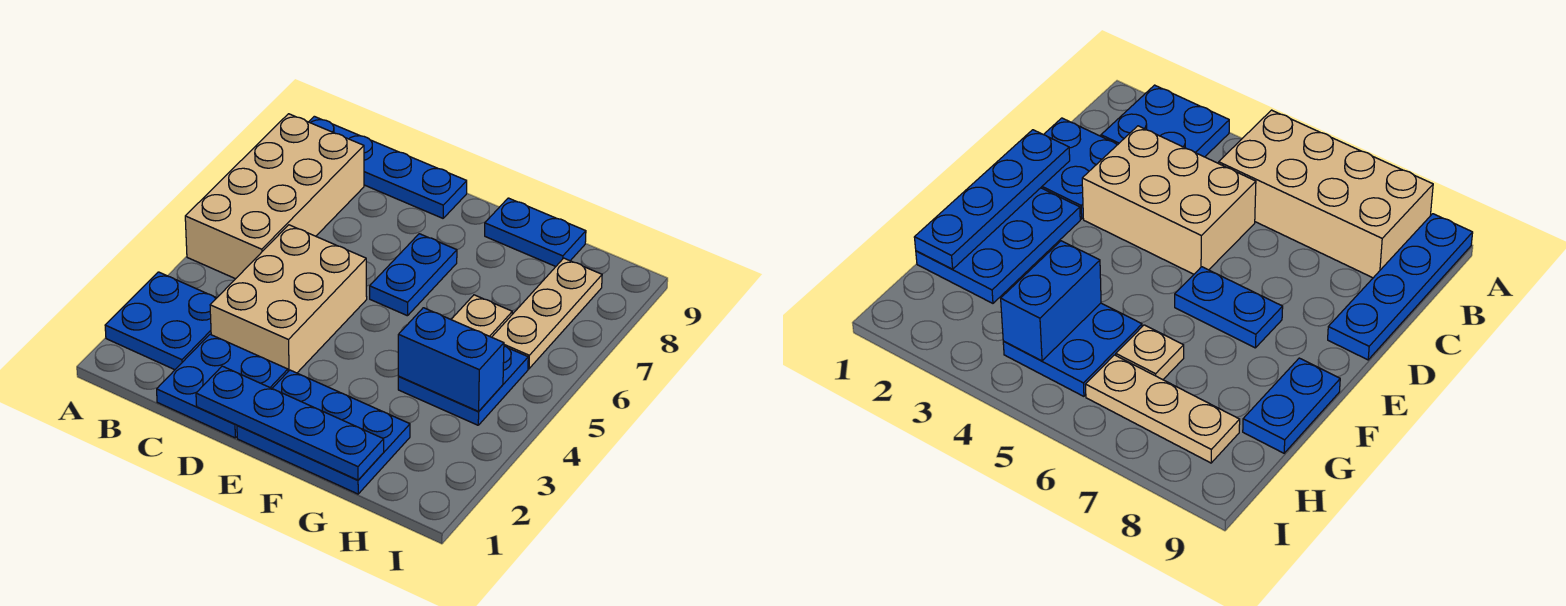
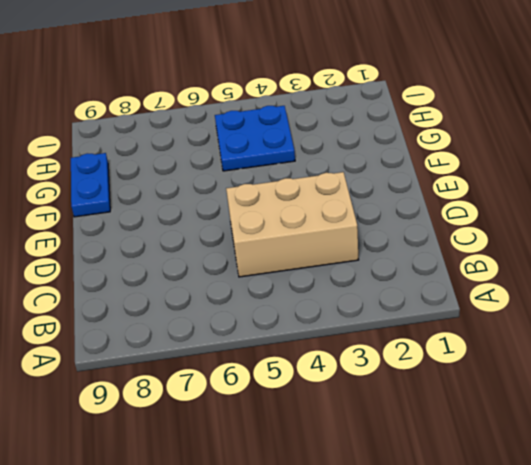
none -> blue plate A2:B3 level 1
none -> tan brick A5:B8 level 1
none -> blue plate A9:D9 level 1

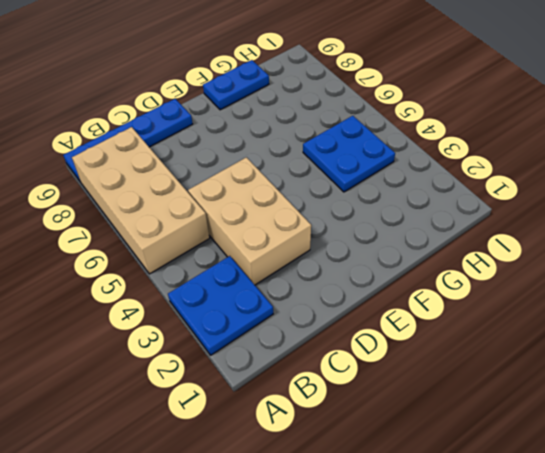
none -> blue plate C1:D2 level 1
none -> blue plate E1:G2 level 1
none -> blue plate E6:E7 level 1

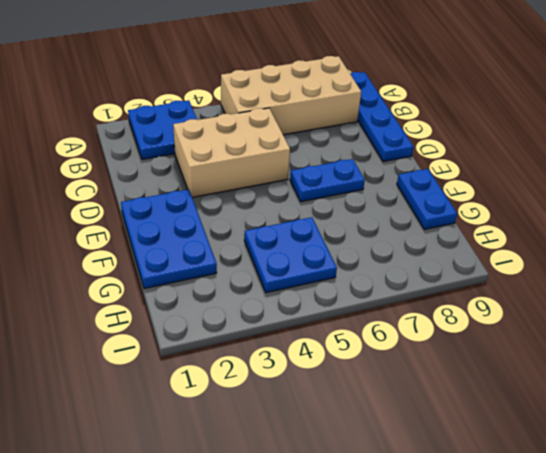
none -> blue plate C1:D2 level 1
none -> tan plate G6 level 1
none -> tan plate H6:H8 level 1

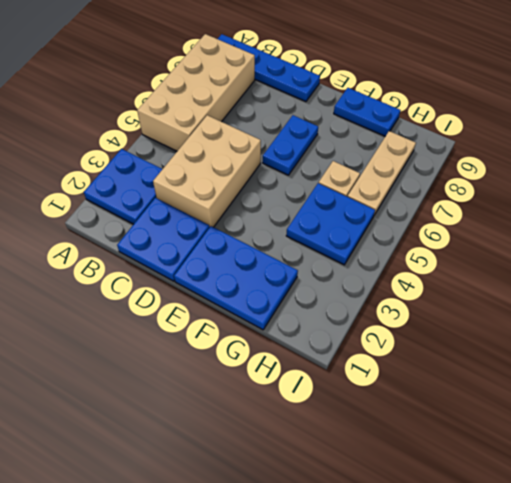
none -> blue plate D1:G1 level 2
none -> blue brick G4:H4 level 2

